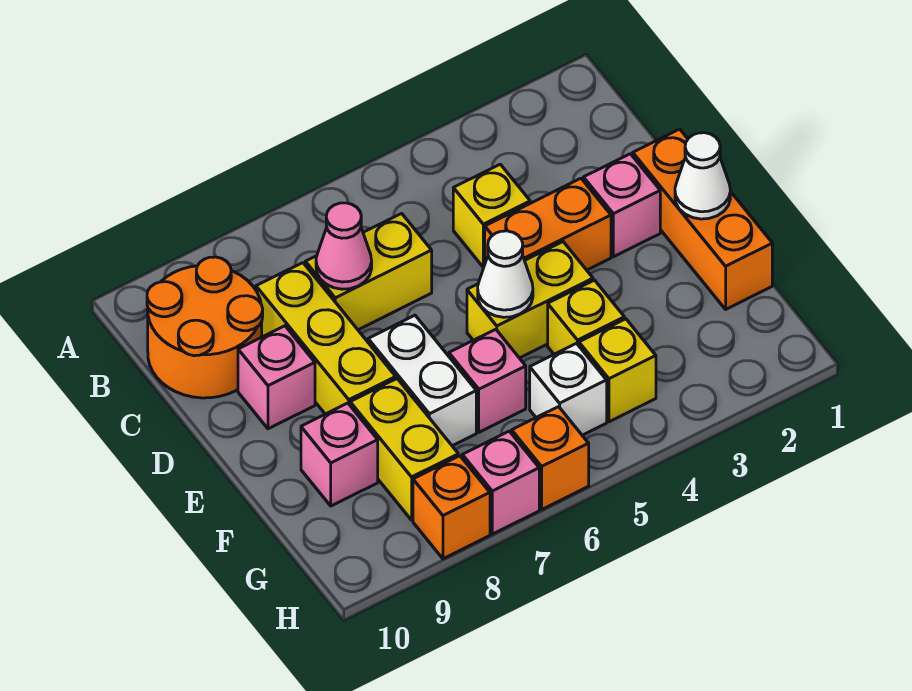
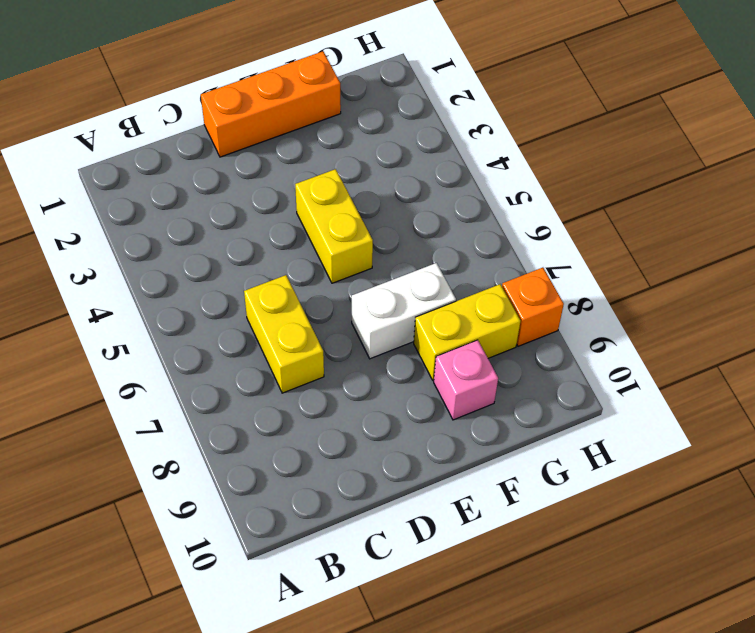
none -> orange round brick B9:C10 level 1
none -> yellow brick C4 level 1
none -> yellow brick C8:E8 level 1

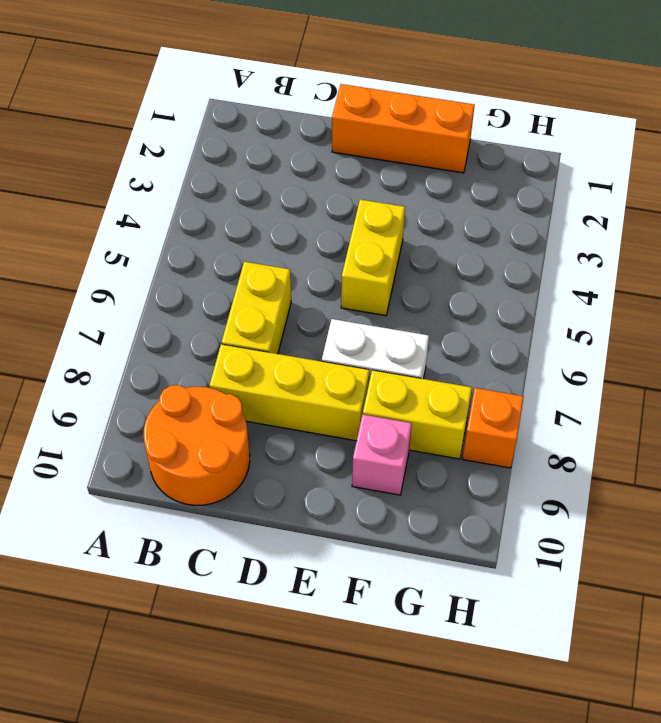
none -> yellow brick C4 level 1
none -> pink brick D2 level 1
none -> orange brick D3:D4 level 1

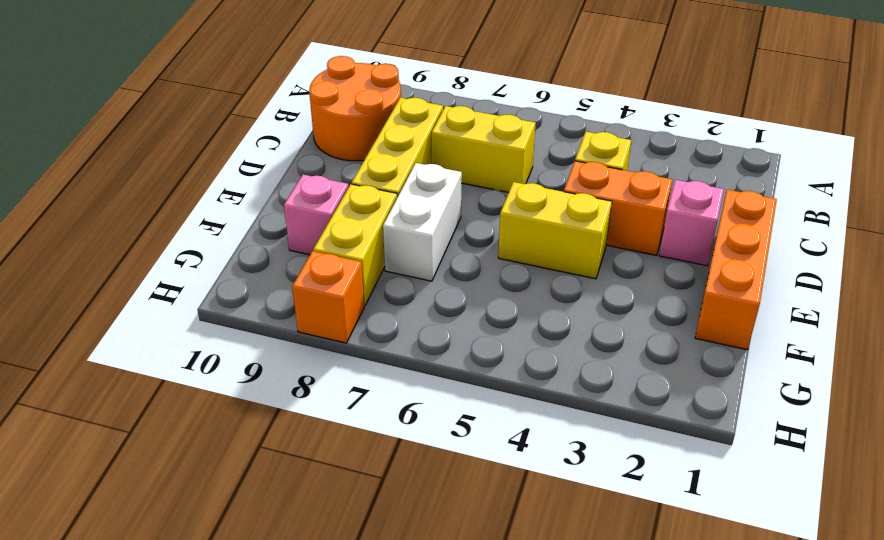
none -> pink brick D9 level 1
none -> yellow brick F4 level 1
none -> pink brick F6 level 1

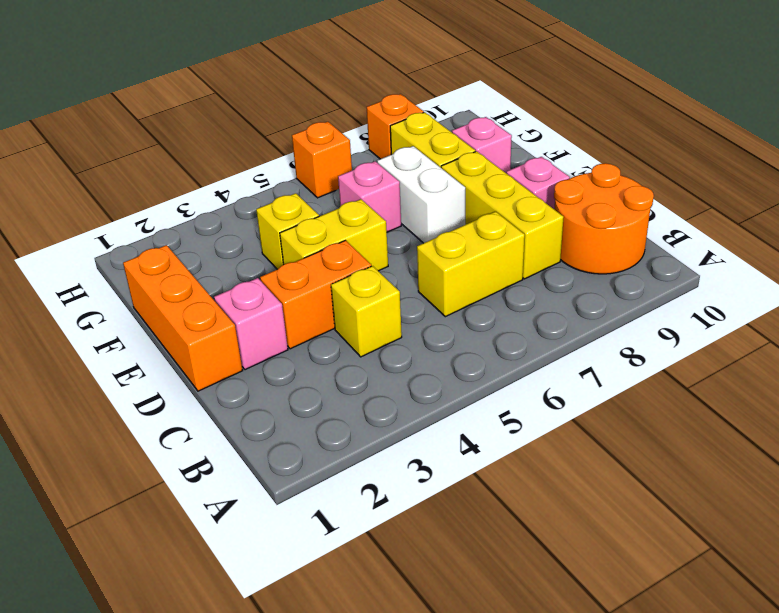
none -> yellow brick G4 level 1
none -> white brick G5 level 1
none -> pink brick H7 level 1

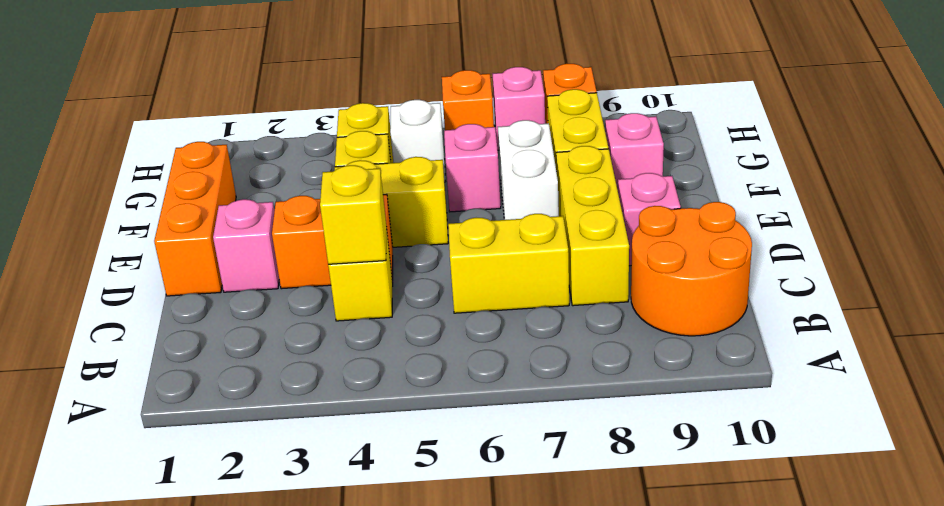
yellow brick C4 level 2 -> none
none -> pink cone C7 level 2
none -> white cone E1 level 2
none -> white cone E5 level 2

